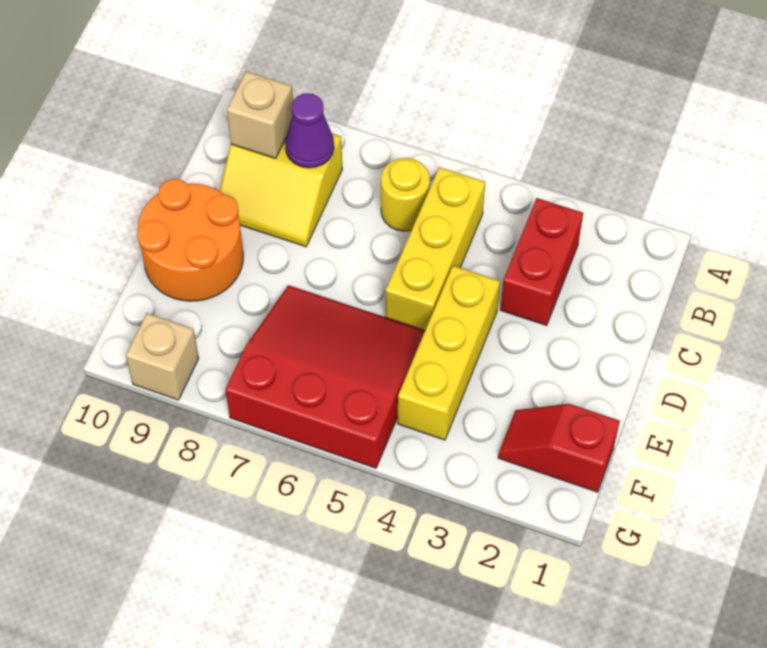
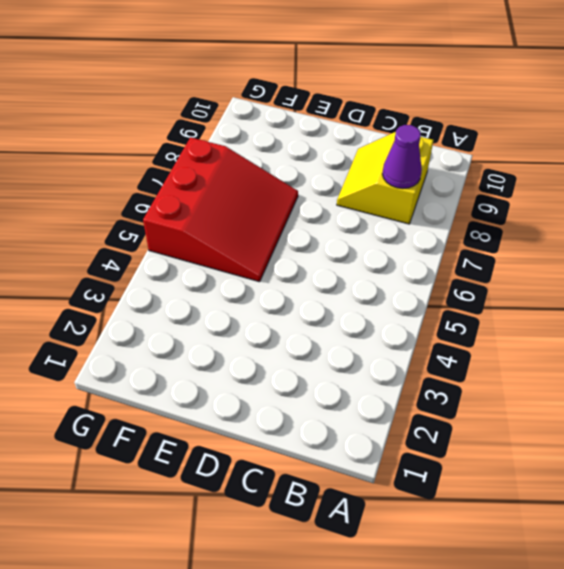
none -> red brick B3:C3 level 1
none -> yellow brick B5:D5 level 1

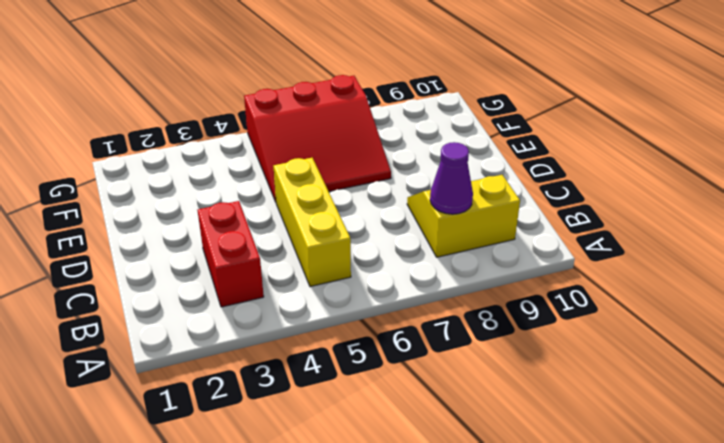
none -> yellow round brick B6 level 1
none -> yellow brick D4:F4 level 1

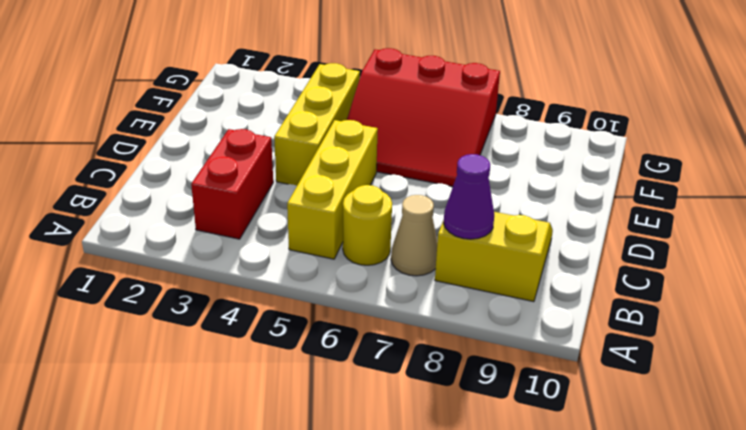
tan cone B7 level 1 -> none
none -> orange round brick D9:E10 level 1
none -> red slope F1:F2 level 1 top 1

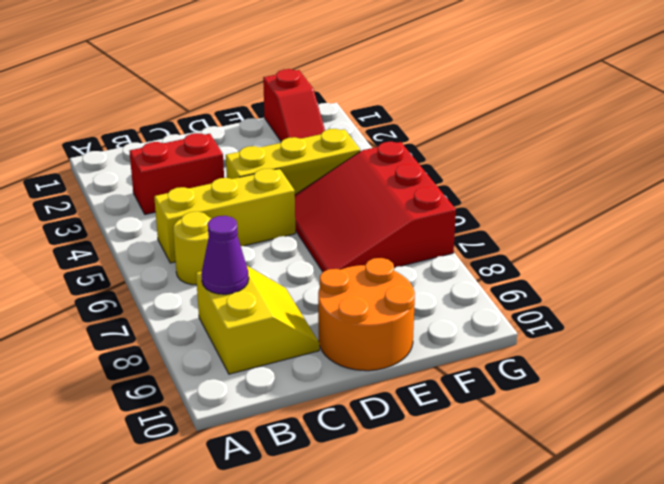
none -> tan brick G9 level 1
none -> tan brick B9 level 2

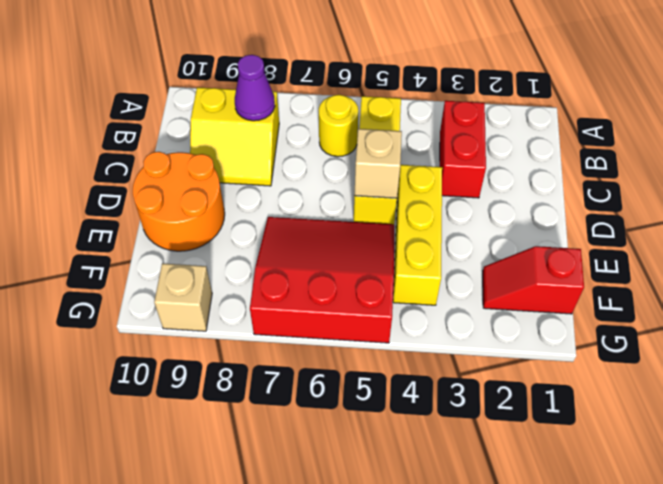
tan brick D5 level 2 -> tan brick B9 level 2

